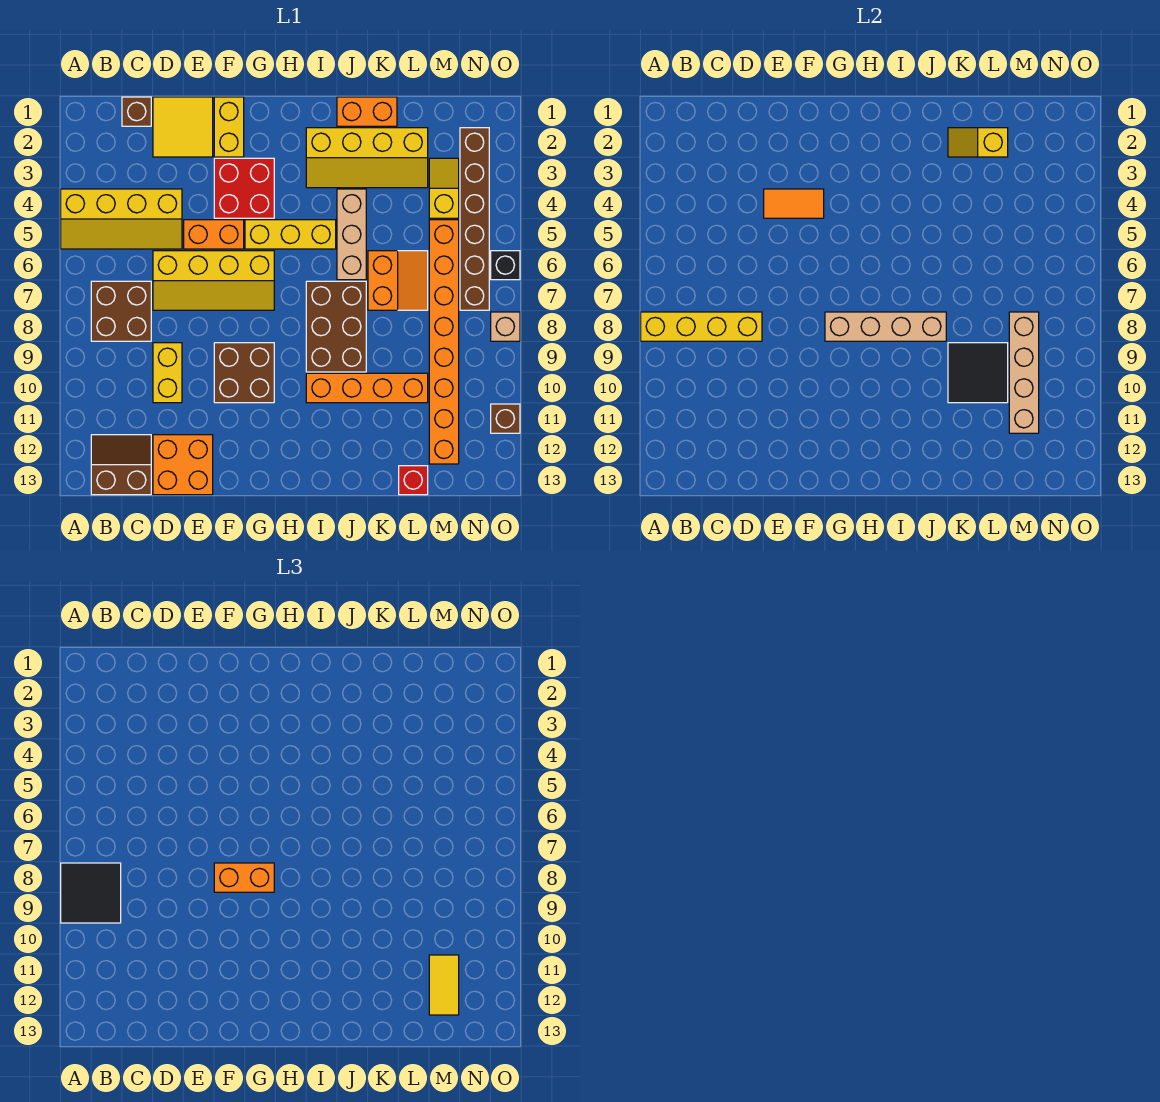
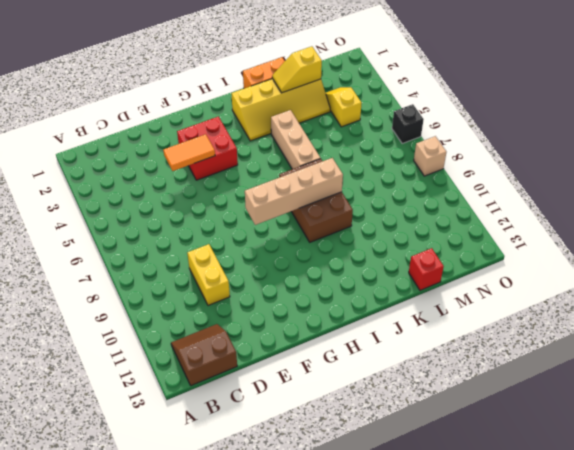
none -> yellow slope A4:D5 level 1 top 4
none -> brown brick B7:C8 level 1
none -> brown brick C1 level 1
none -> yellow tile D1:E2 level 1

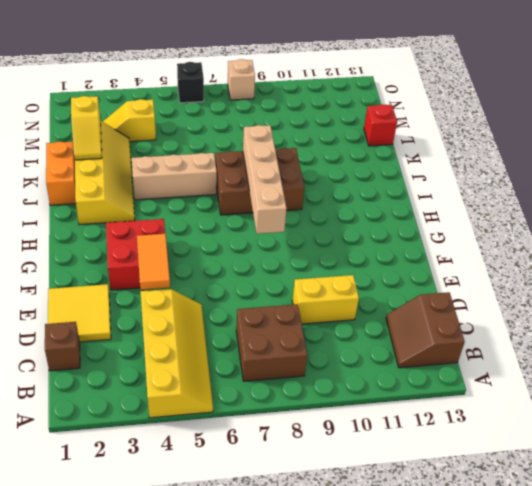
none -> yellow slope D6:G7 level 1 top 6
none -> orange brick D12:E13 level 1
none -> orange brick E5:F5 level 1
none -> yellow brick F1:F2 level 1

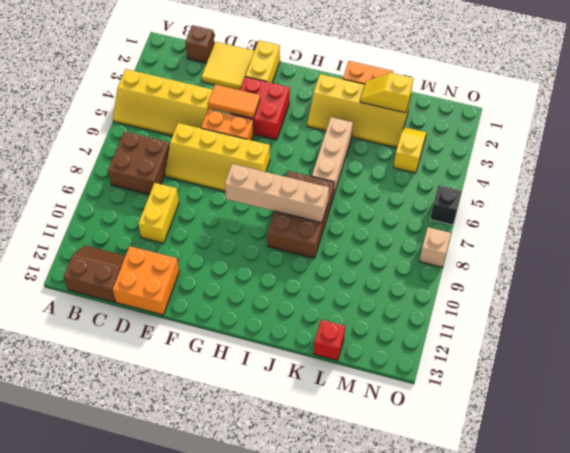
none -> brown brick F9:G10 level 1
none -> yellow brick G5:I5 level 1
none -> orange brick I10:L10 level 1
none -> orange slope K6:L7 level 1 top K

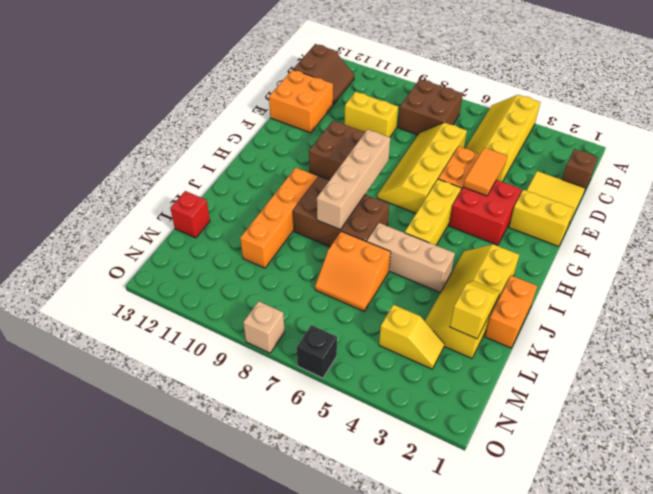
none -> orange brick M5:M12 level 1
none -> brown brick N2:N7 level 1
none -> brown brick O11 level 1
none -> yellow brick A8:D8 level 2

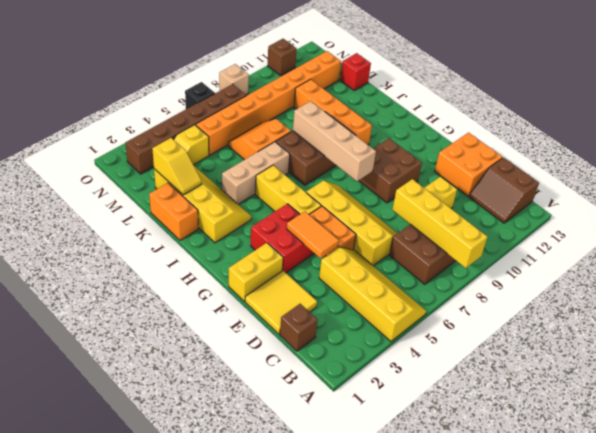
none -> black tile K9:L10 level 2
none -> tan brick M8:M11 level 2
none -> black tile A8:B9 level 3
none -> orange brick F8:G8 level 3

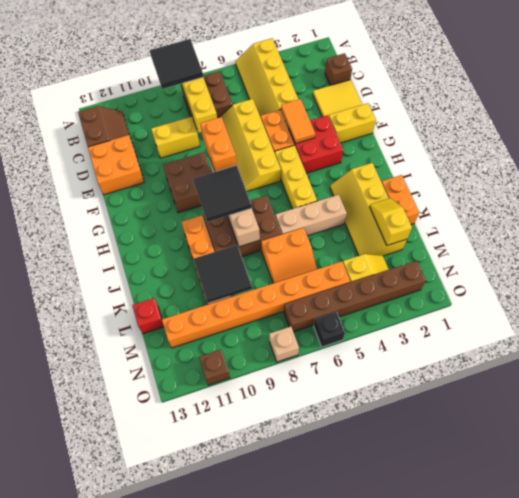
black tile H8:I9 level 3 -> none
none -> tan brick M8:M11 level 2
none -> yellow tile M11:M12 level 3

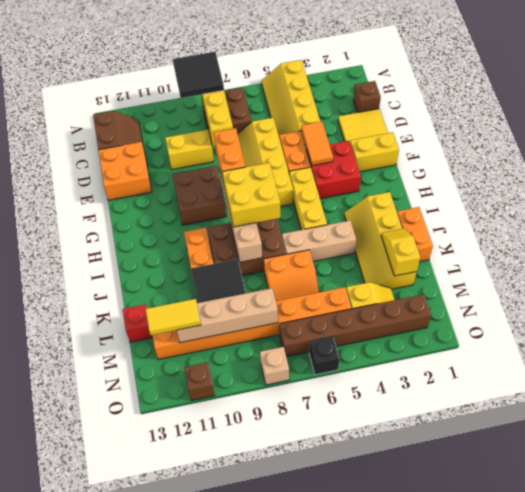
yellow brick H7:I8 level 3 -> none

